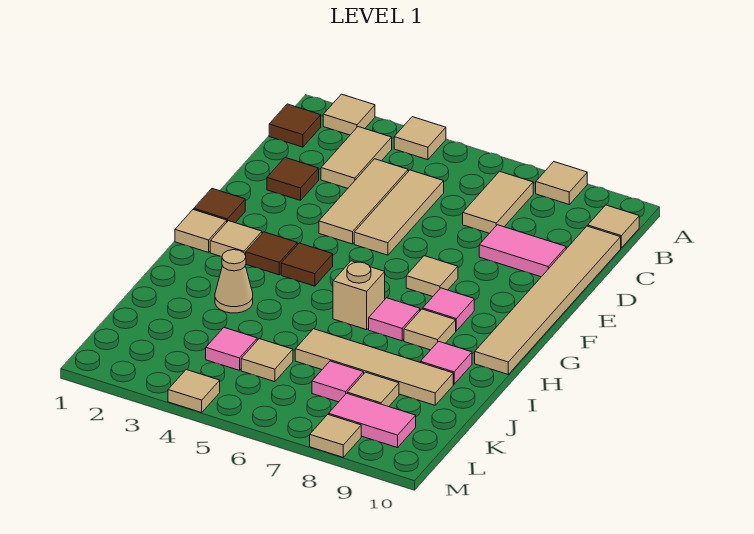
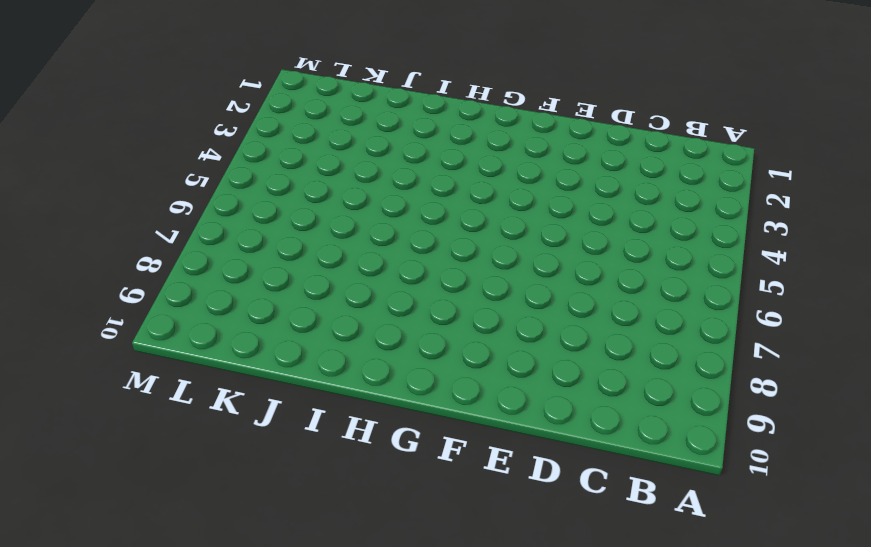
none -> tan tile A2 level 1
none -> tan tile A4 level 1
none -> tan tile A8 level 1
none -> brown tile B1 level 1

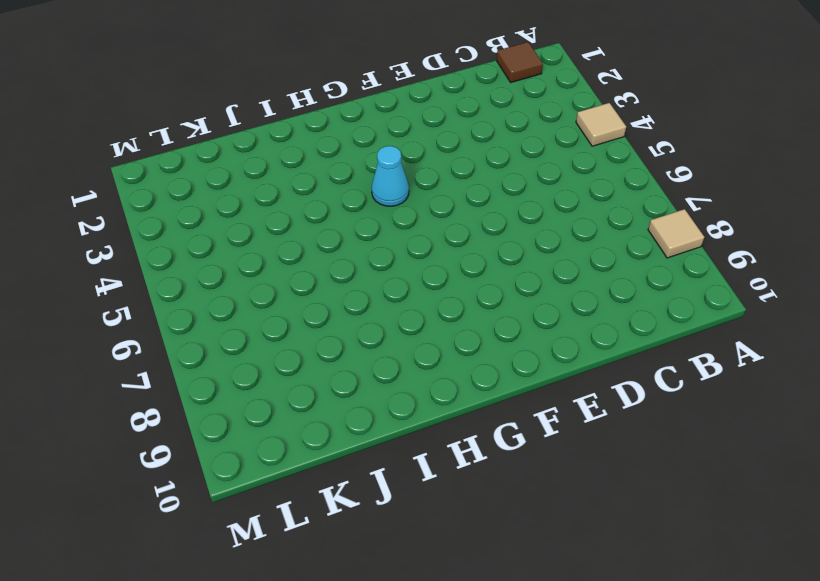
cyan cone G4 level 1 -> brown tile G4 level 1
none -> tan tile A2 level 1
none -> tan tile B3:C3 level 1
none -> tan tile B7:C7 level 1
none -> tan tile B10 level 1

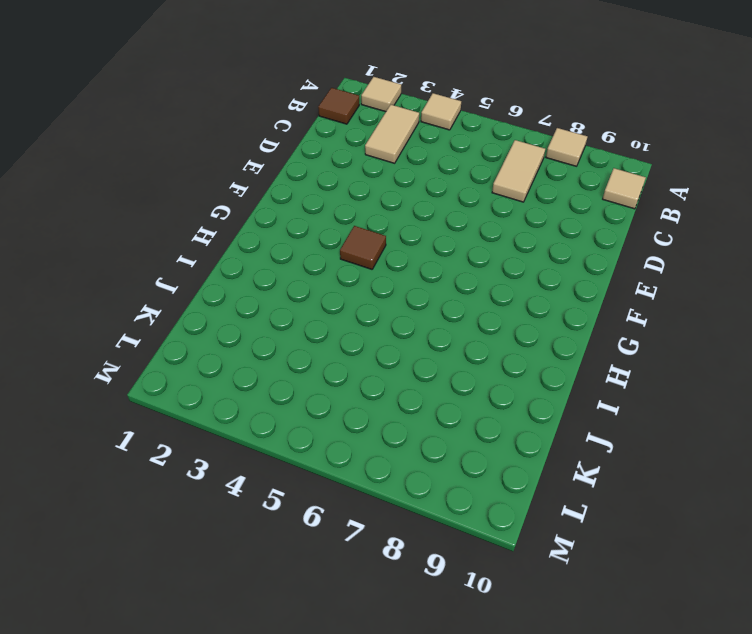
none -> tan tile C4:E4 level 1
none -> tan tile C5:E5 level 1
none -> tan tile C10:H10 level 1
none -> brown tile D2 level 1

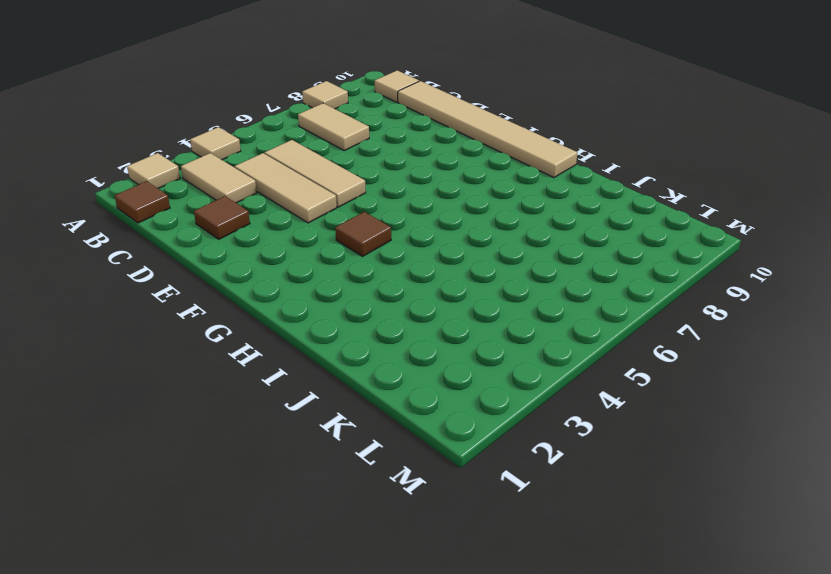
none -> pink tile D8:D9 level 1
none -> brown tile F1 level 1
none -> tan tile F7 level 1
none -> tan tile G1 level 1

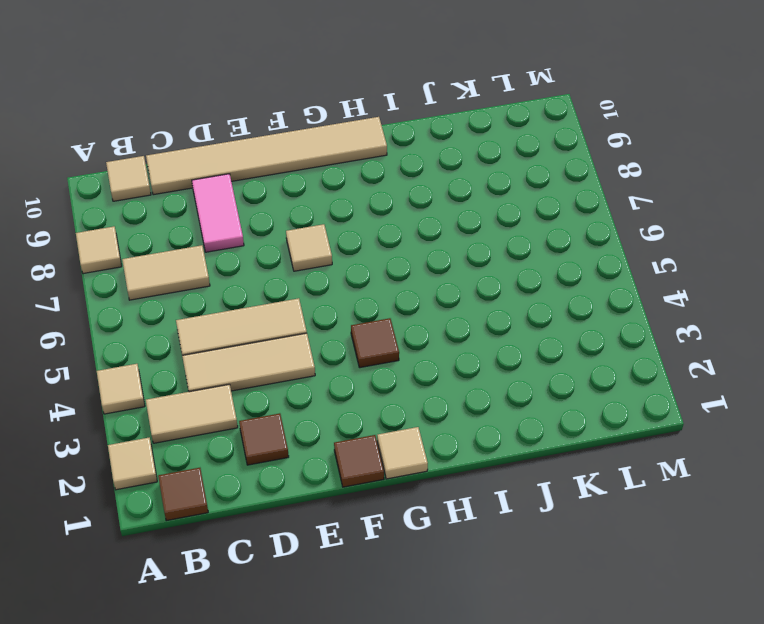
none -> tan tile G2 level 1
none -> brown tile G3 level 1
none -> pink tile G8 level 1
none -> tan brick H6 level 1

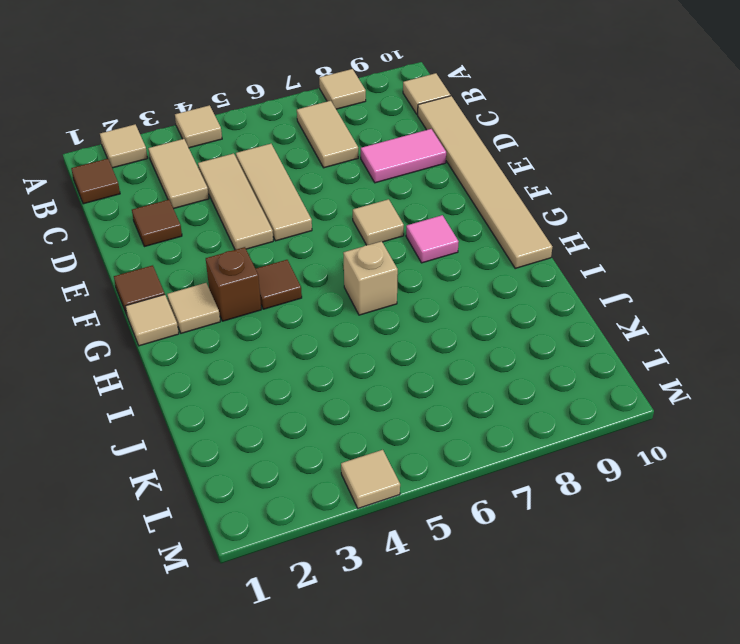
brown brick G3 level 1 -> brown tile G3 level 1
none -> pink tile H7 level 1
none -> tan tile H8 level 1
none -> tan cone I3 level 1
none -> pink tile I9 level 1

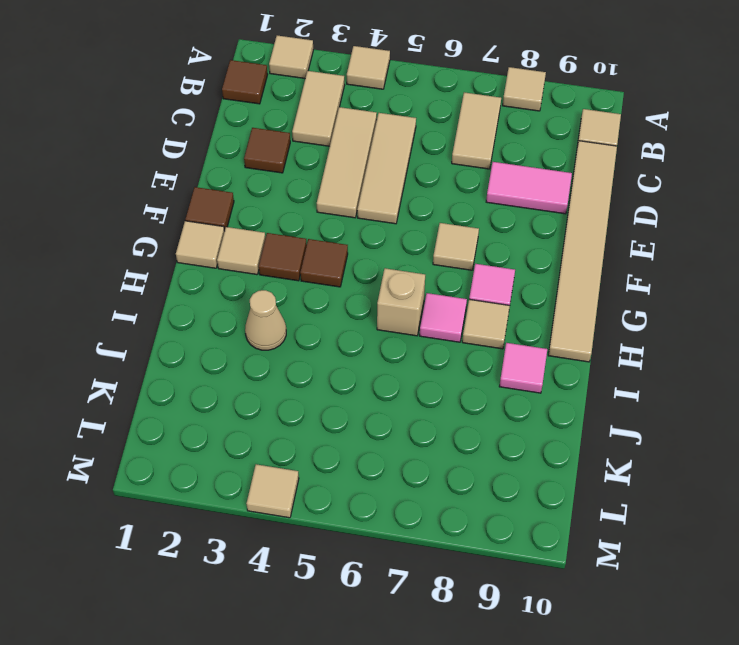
none -> tan tile J6:J9 level 1
none -> pink tile K4 level 1
none -> tan tile K5 level 1
none -> pink tile K7 level 1

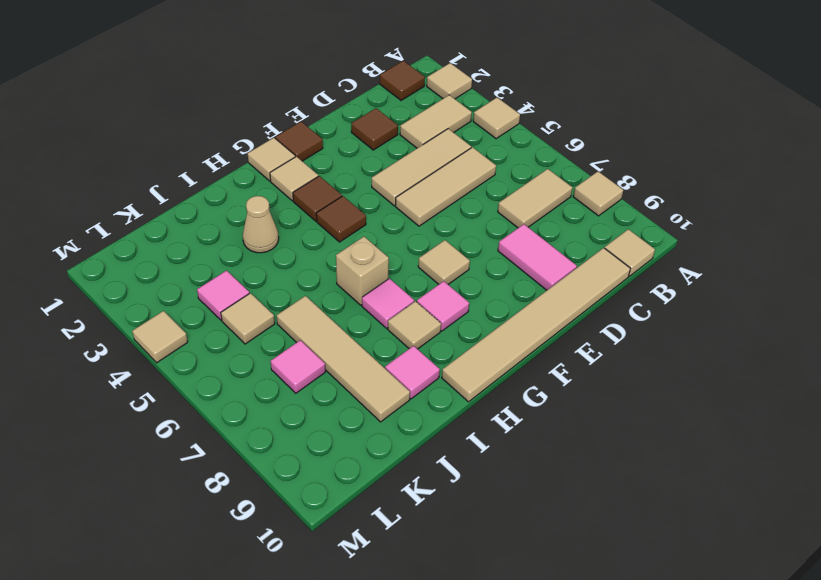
none -> tan tile K8 level 1
none -> pink tile L8:L9 level 1
none -> tan tile M8 level 1

